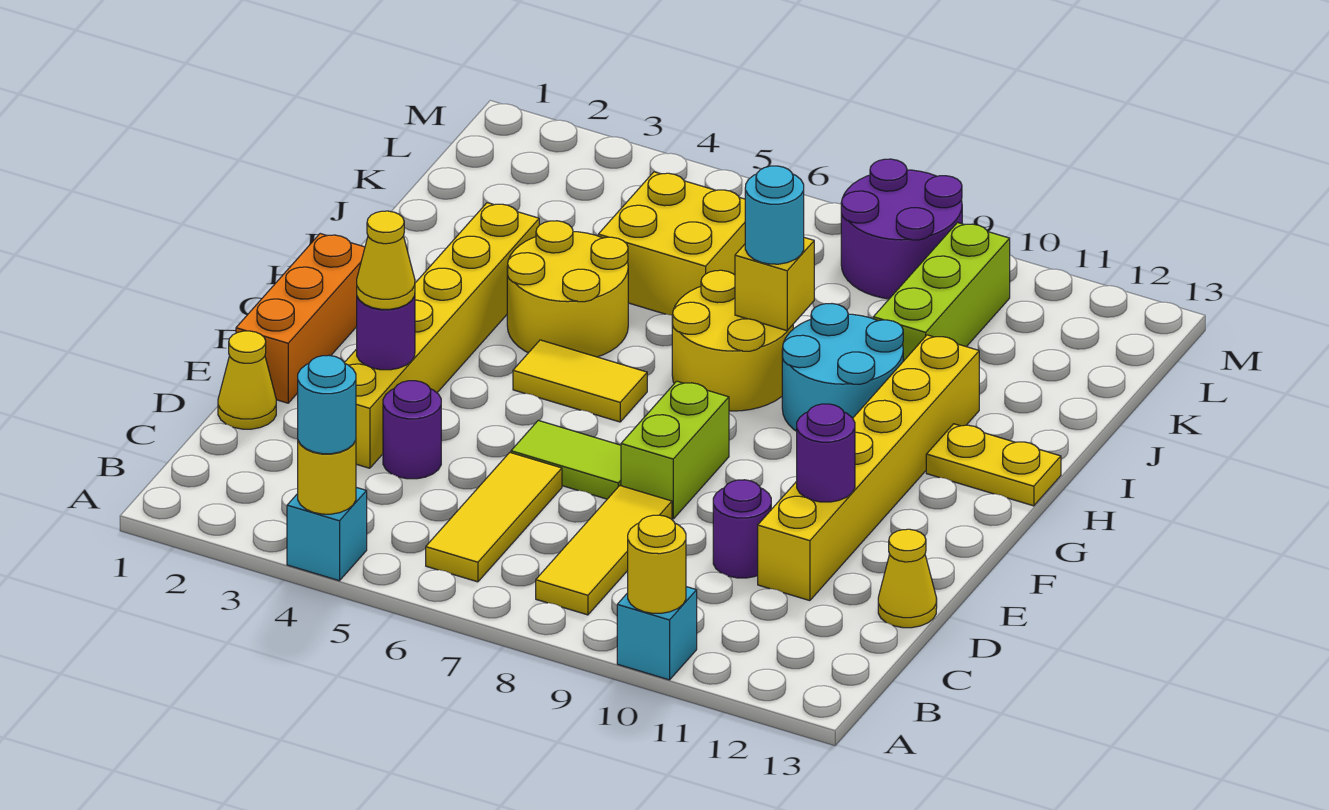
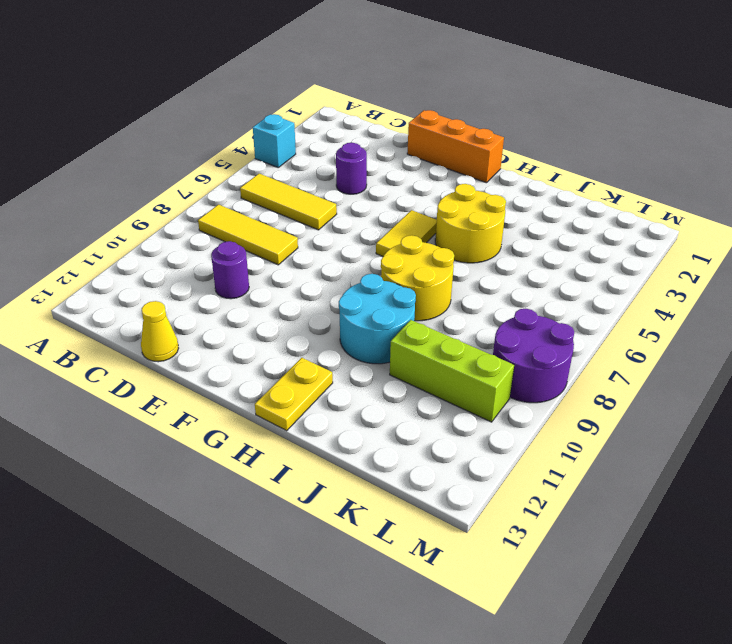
none -> cyan brick A10 level 1
none -> yellow cone D1 level 1
none -> yellow brick D3:I3 level 1

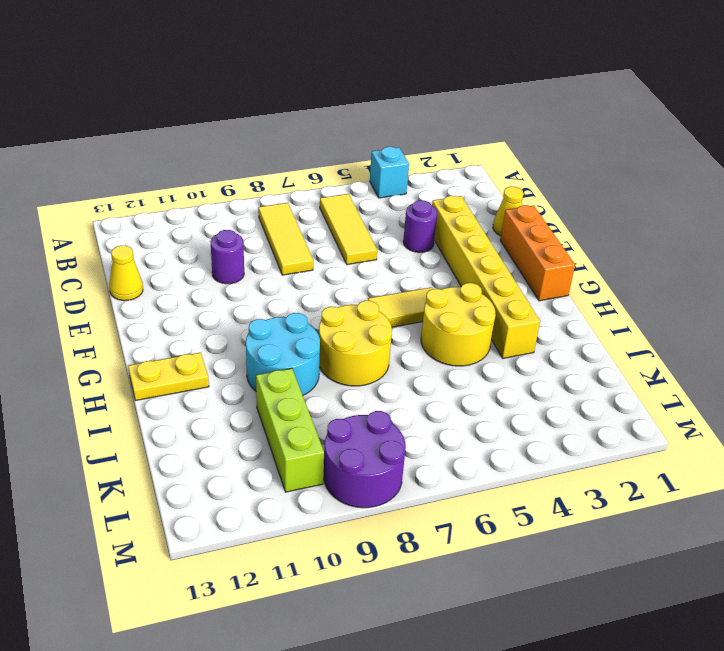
none -> cyan brick A10 level 1
none -> yellow brick D11:I11 level 1
none -> lime tile E6:E7 level 1

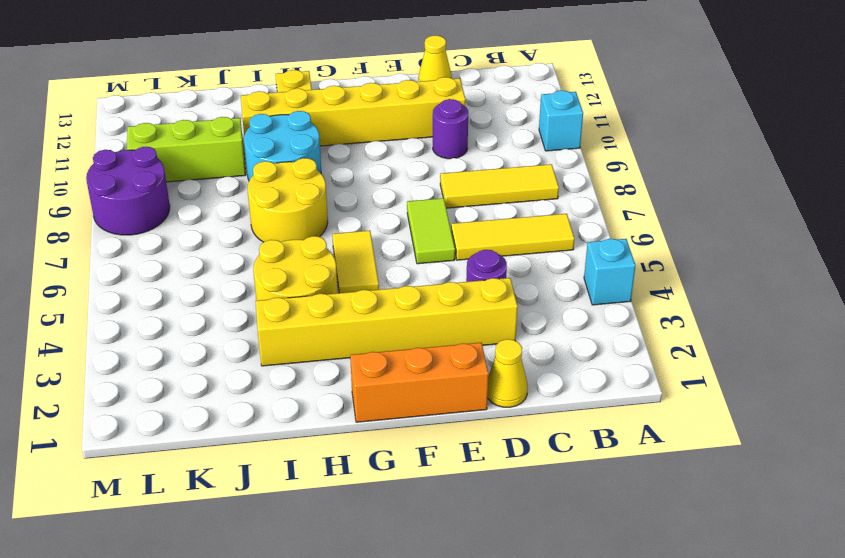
none -> lime brick E8:F8 level 1
none -> yellow brick J5:K6 level 1
none -> yellow round brick A4 level 2

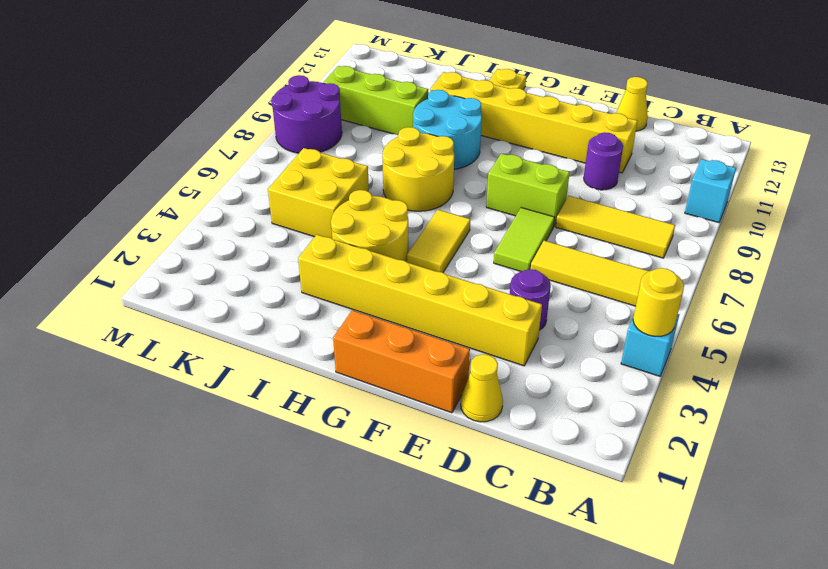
none -> yellow round brick A10 level 2
none -> purple round brick E3 level 2
none -> purple round brick E11 level 2

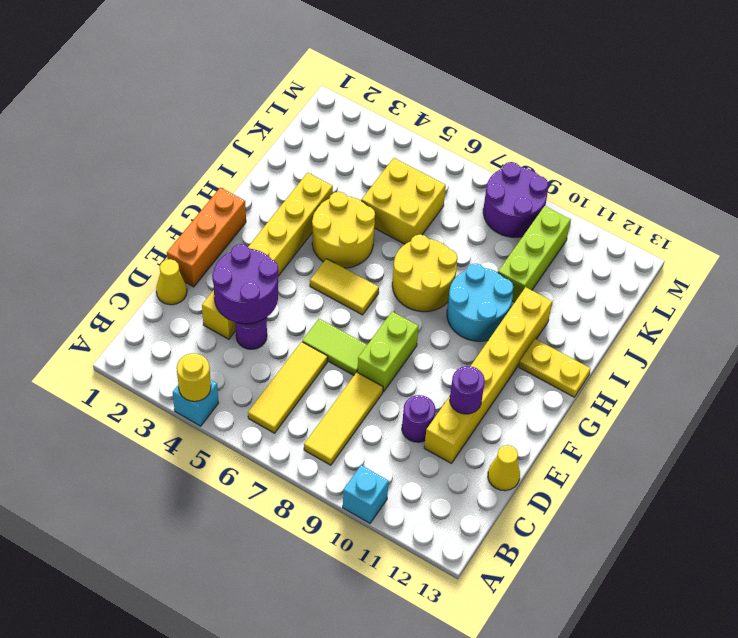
purple round brick D3:E4 level 2 -> purple round brick E3 level 2
none -> yellow round brick A10 level 2
none -> yellow brick I8 level 2
none -> cyan round brick A4 level 3

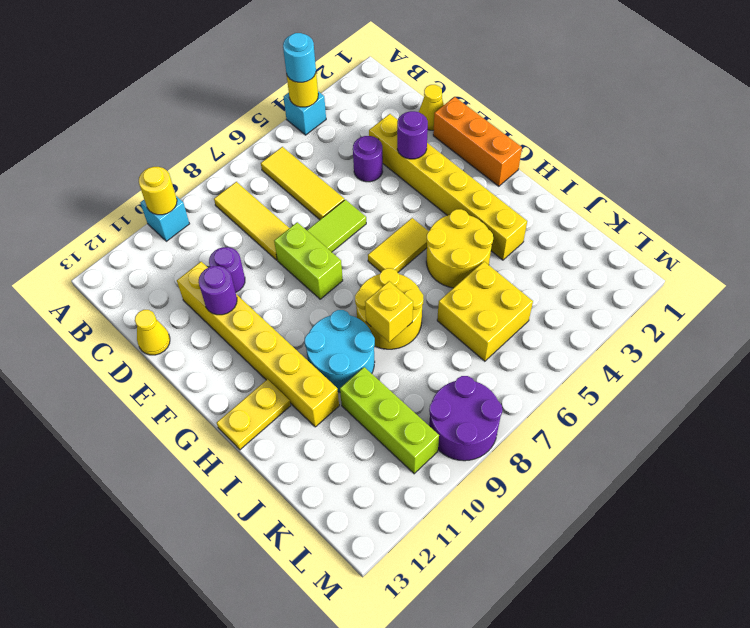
none -> yellow cone E3 level 3
none -> cyan round brick I8 level 3

